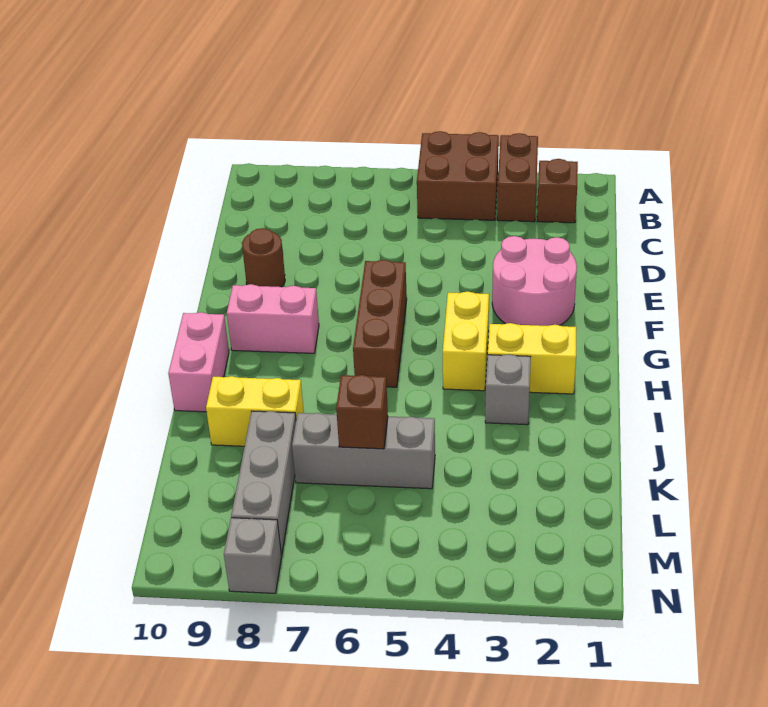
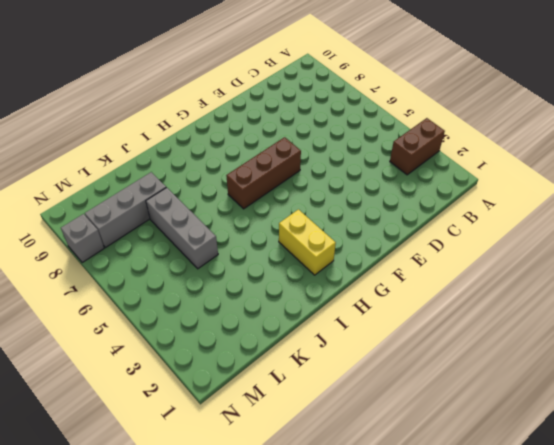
none -> brown brick A4:B5 level 1
none -> brown brick B2 level 1
none -> pink round brick E2:F3 level 1

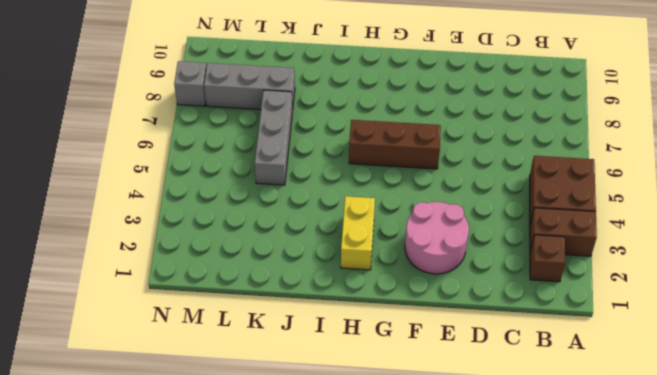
none -> brown round brick E9 level 1
none -> yellow brick G4:H4 level 1
none -> pink brick G8:G9 level 1

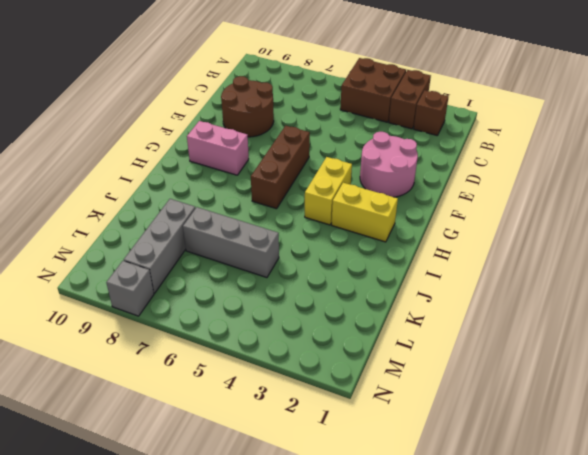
brown round brick D8:E9 level 1 -> brown round brick E9 level 1
none -> pink brick H10:I10 level 1
none -> grey brick I3 level 1
none -> yellow brick J8:J9 level 1

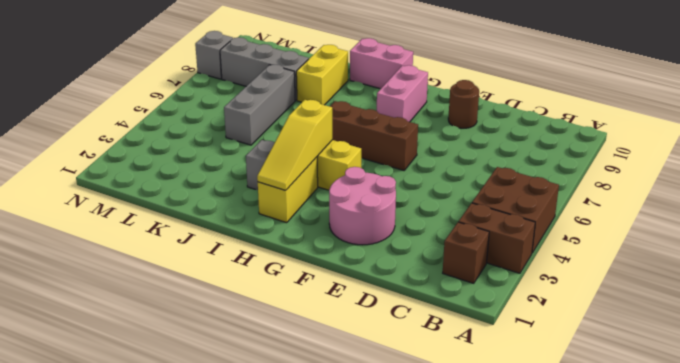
yellow slope H2:H4 level 2 top 4 -> none
none -> brown brick K6 level 2

